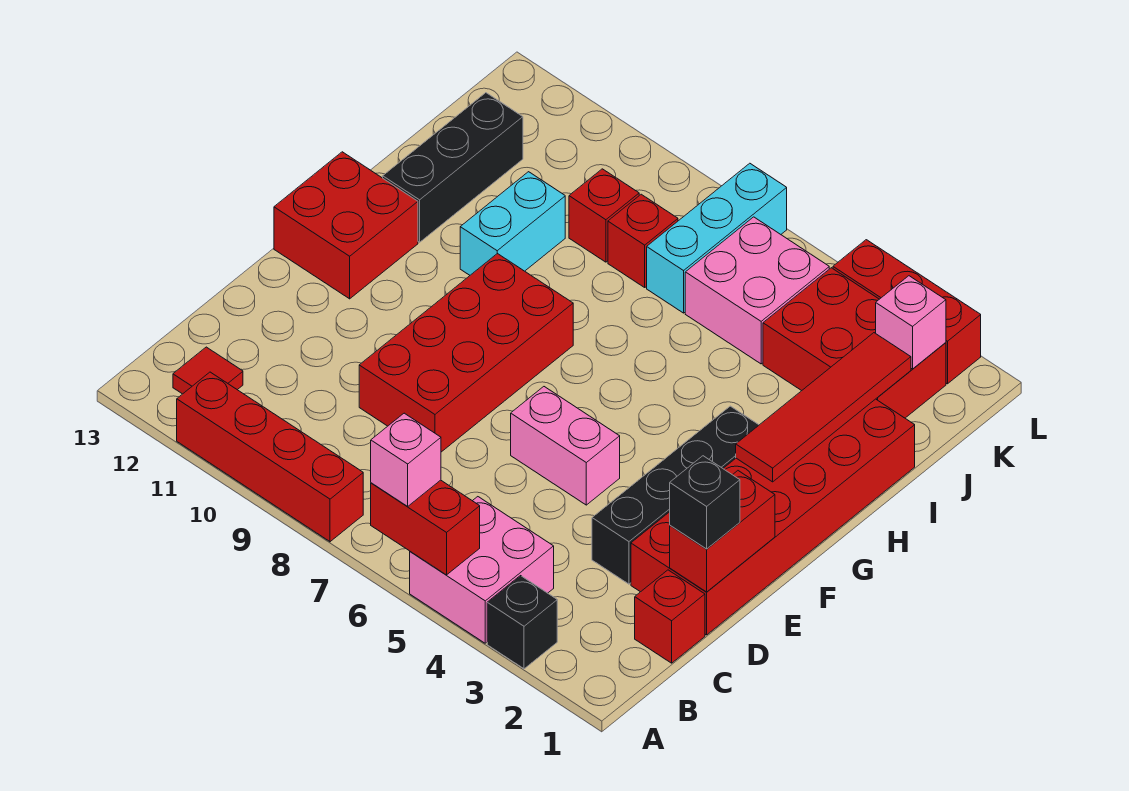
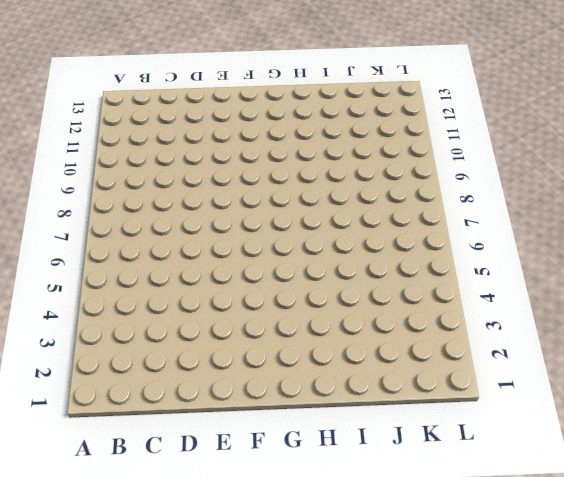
none -> black brick A3 level 1
none -> pink brick A4:B5 level 1
none -> red brick A8:A11 level 1

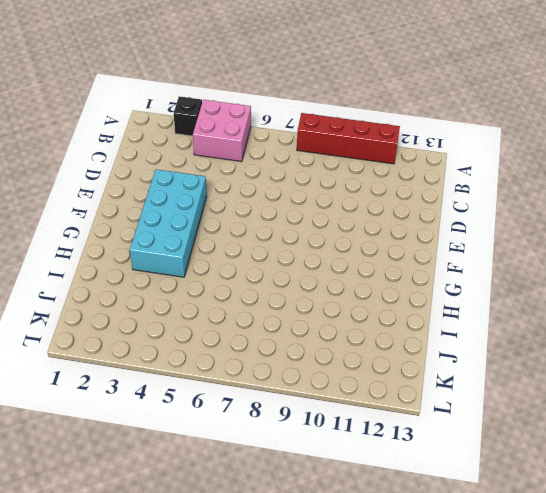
cyan brick E3:H4 level 1 -> black brick D3:G3 level 1
none -> red tile B12 level 1
none -> red brick C1 level 1
none -> red brick D1:I2 level 1

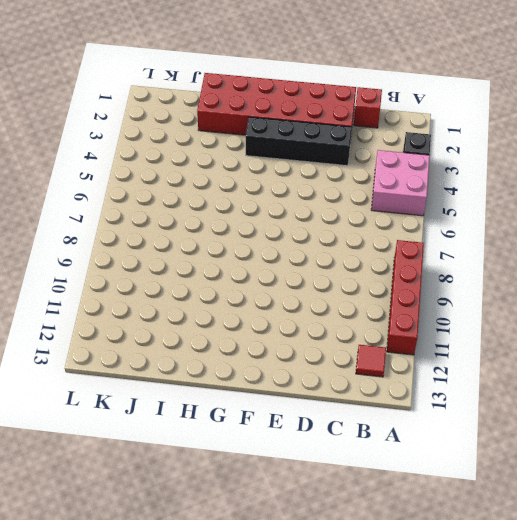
none -> red brick D8:G9 level 1
none -> pink brick E5:E6 level 1
none -> red brick F12:G13 level 1

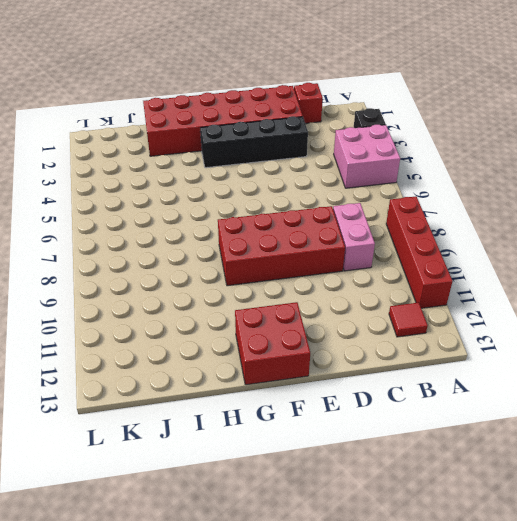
pink brick C8:C9 level 1 -> pink brick E5:E6 level 1
none -> cyan brick H10:I10 level 1
none -> black brick H12:J12 level 1
none -> red brick J2:K4 level 1

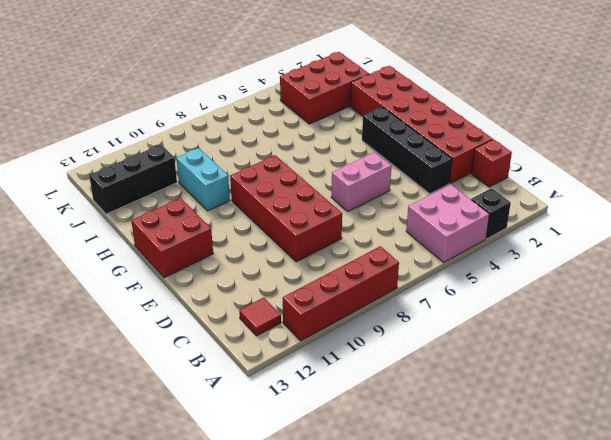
black brick J11:J13 level 1 -> black brick H12:J12 level 1
none -> pink brick J5:K6 level 1
none -> cyan brick J7:L7 level 1
none -> red brick J8 level 1

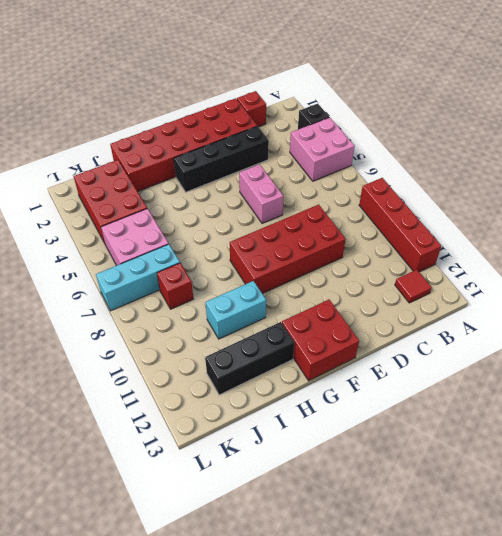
none -> red brick J9 level 1
none -> red brick L2:L4 level 1
none -> red brick A5:A6 level 2

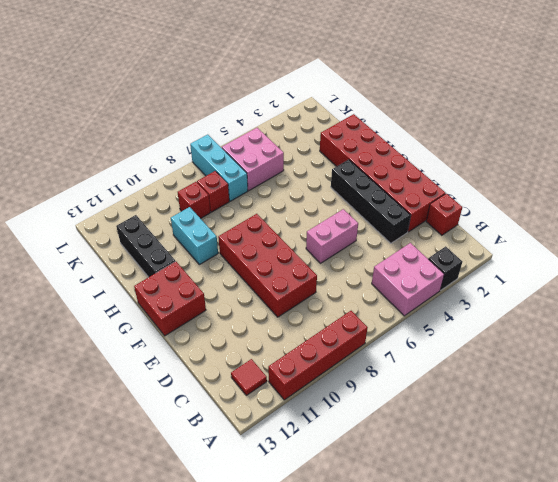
none -> red brick J2:K4 level 1
none -> red brick L2:L4 level 1
none -> red brick A5:A6 level 2

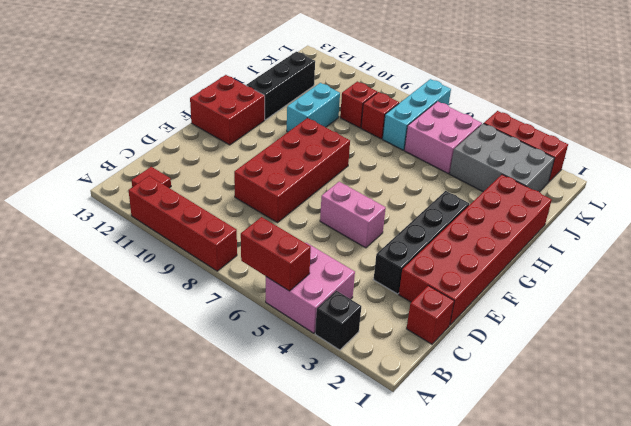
grey brick J2:K4 level 1 -> red brick J2:K4 level 1
none -> red brick D1:E1 level 2
none -> red tile G2:J2 level 2
none -> pink brick K2 level 2

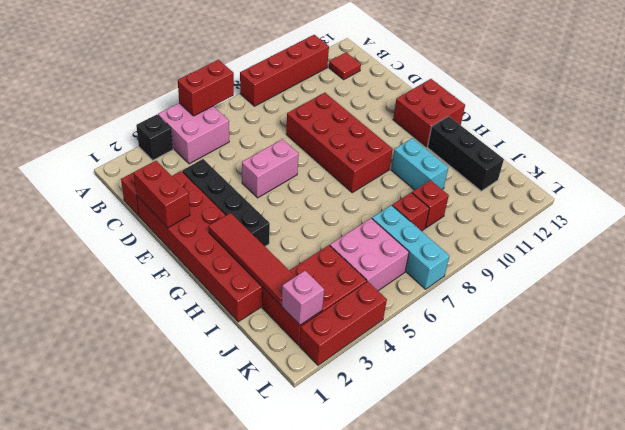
none -> pink brick A6 level 3
none -> black brick D1 level 3

